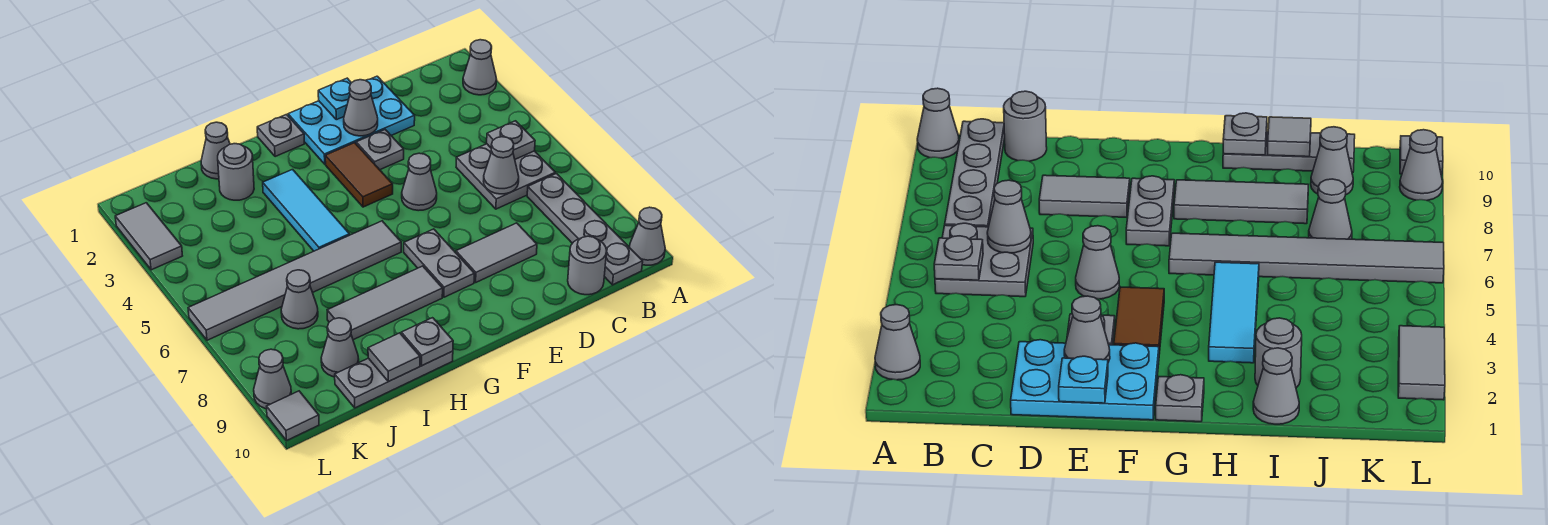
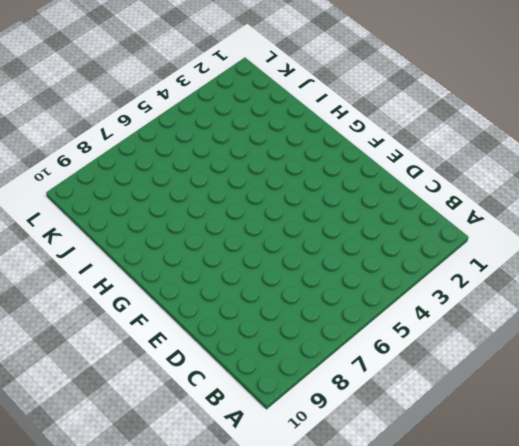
none -> grey cone A2 level 1
none -> grey cone A10 level 1
none -> grey plate B5:C6 level 1

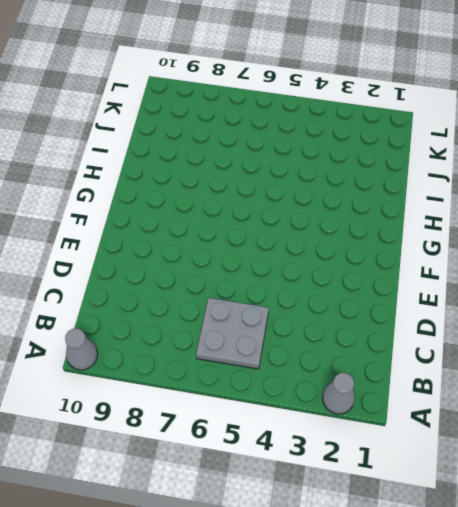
none -> grey plate B7:B10 level 1
none -> grey round brick C10 level 1
none -> cyan plate D1:F2 level 1

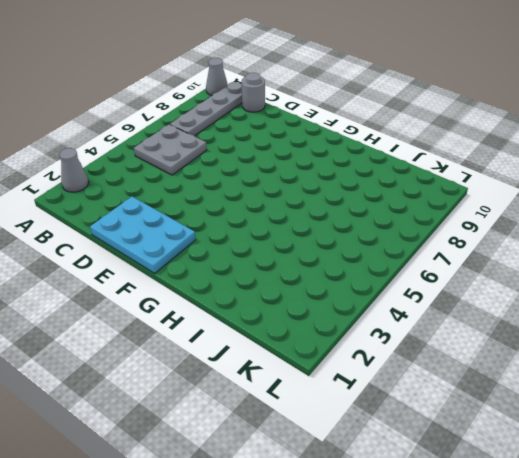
none -> grey tile D8:E8 level 1
none -> grey plate E3 level 1
none -> grey cone E5 level 1

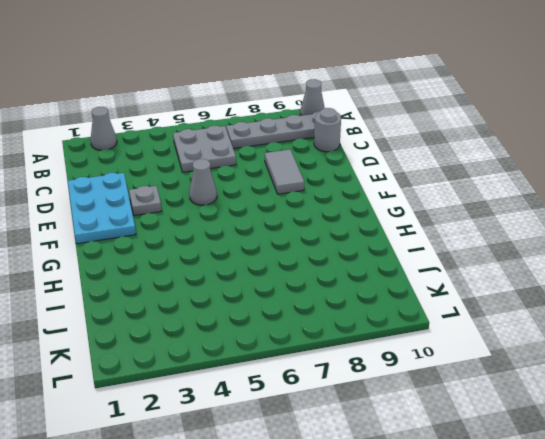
none -> brown tile F3:F4 level 1
none -> grey plate F7:F8 level 1
none -> grey plate G1 level 1

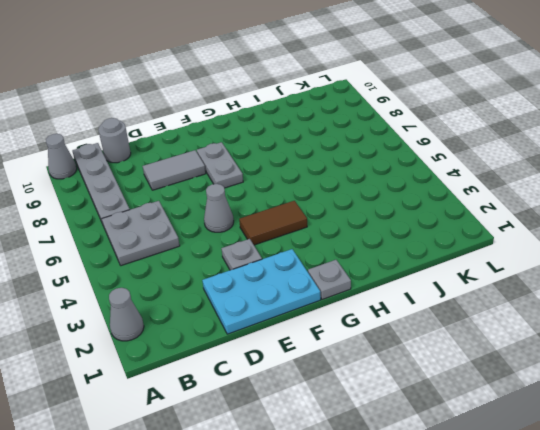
brown tile F4:G4 level 1 -> brown tile F3:F4 level 1
none -> grey tile G6:L6 level 1
none -> grey tile G8:I8 level 1
none -> cyan tile H3:H5 level 1

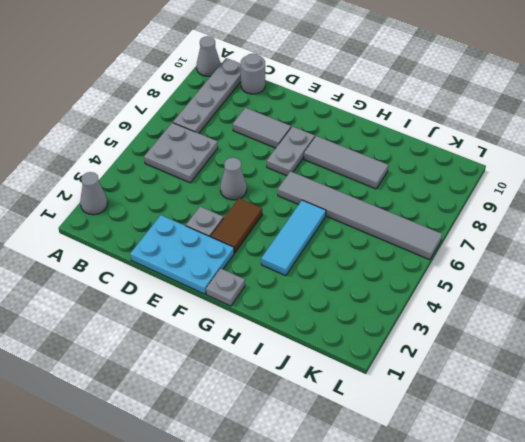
none -> grey plate H10:J10 level 1
none -> grey cone I1 level 1
none -> grey round brick I2 level 1

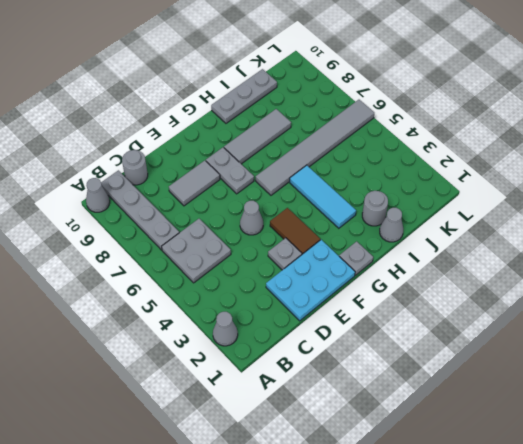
none -> grey cone J7 level 1
none -> grey cone J9 level 1
none -> grey tile L2:L3 level 1

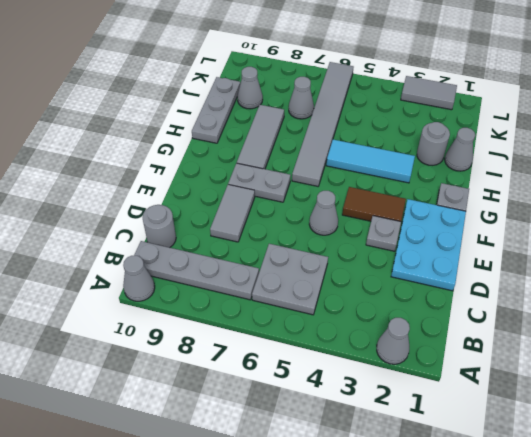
none -> grey cone L9 level 1
none -> grey tile L10 level 1
none -> grey plate B5 level 2

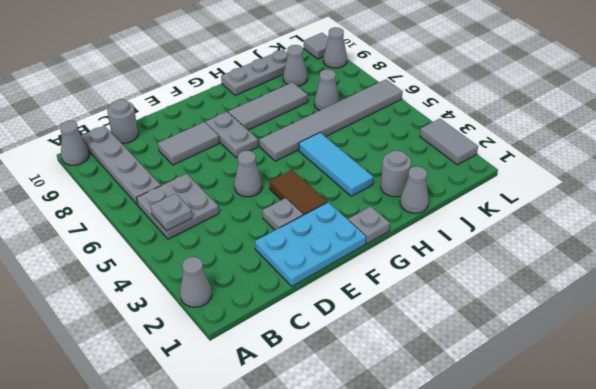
none -> grey cone C6 level 2
none -> cyan plate E1 level 2
none -> grey cone E2 level 2

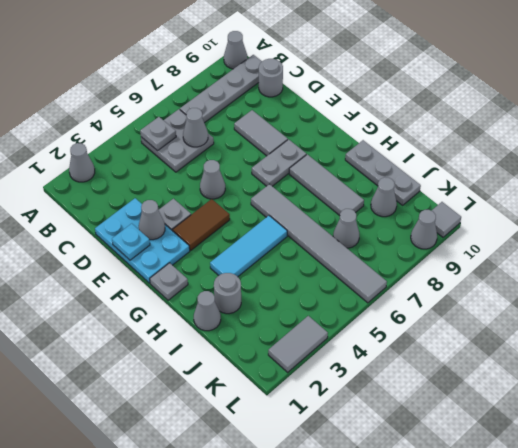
none -> grey plate H10 level 2
none -> grey tile I10 level 2

